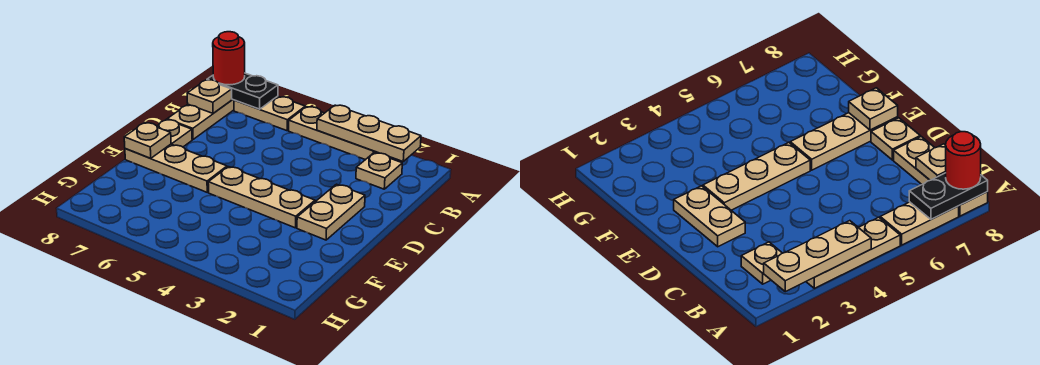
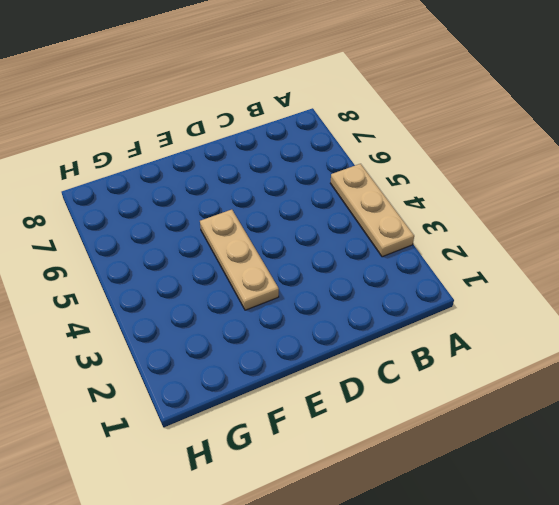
none -> tan plate A6:A7 level 1
none -> tan plate A8:C8 level 1
none -> tan plate B2 level 1

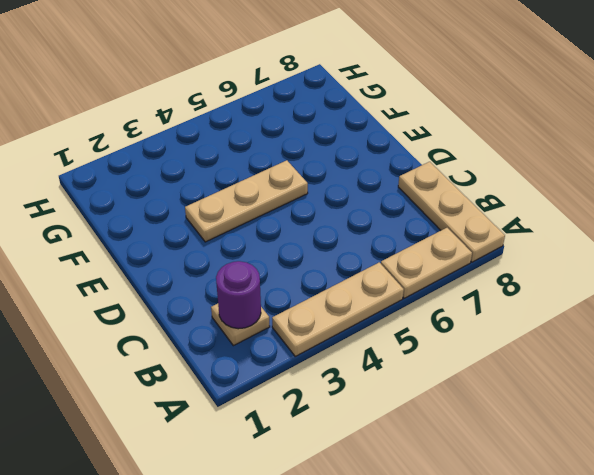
purple round brick B2 level 2 -> none
none -> tan plate D2:E2 level 1
none -> tan plate D8 level 1
none -> tan plate E6:E8 level 1

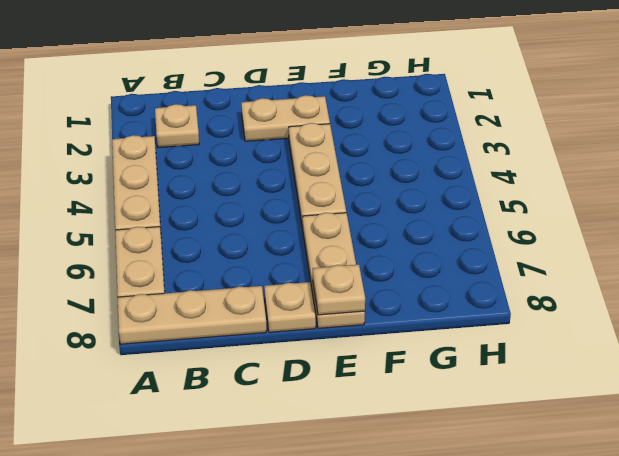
none -> tan plate A2:A4 level 2
none -> black plate A7:A8 level 2
none -> tan plate B8 level 2

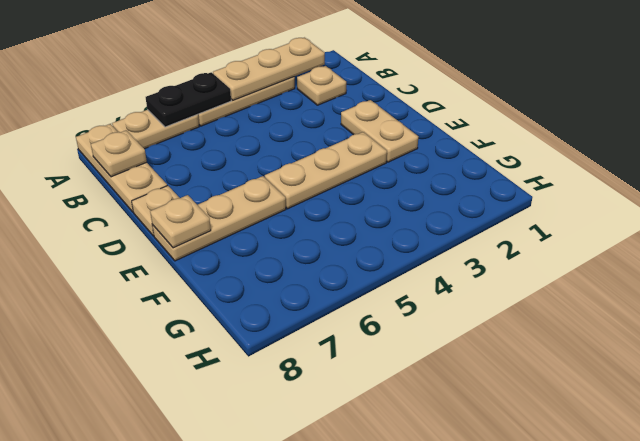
black plate A5:A6 level 2 -> black plate A7:A8 level 2
none -> red round brick A8 level 3

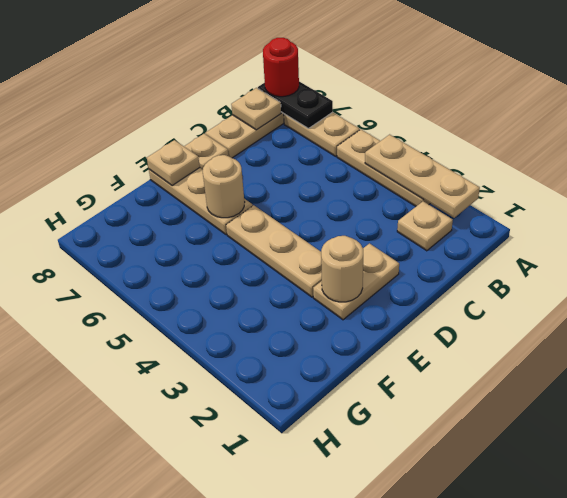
tan round brick E2 level 2 -> none
tan round brick E6 level 2 -> none

